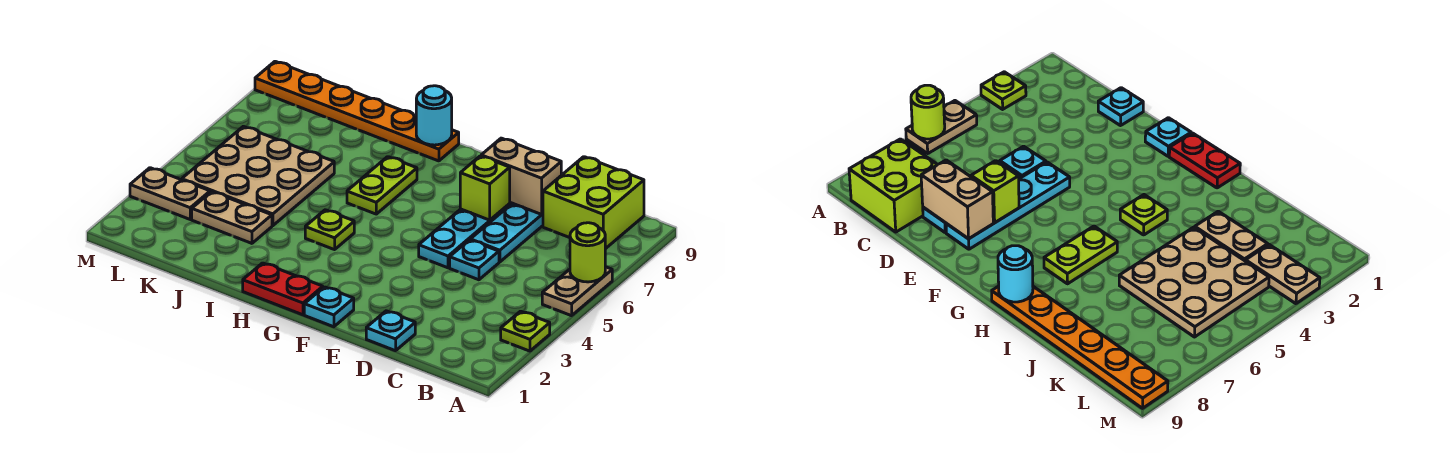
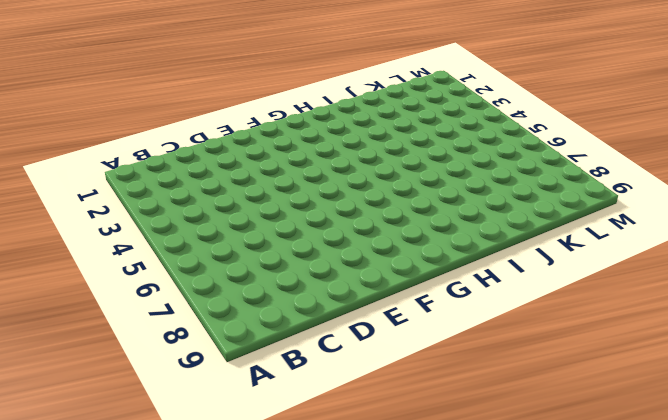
none -> lime plate A3 level 1
none -> tan plate A5:A6 level 1
none -> lime brick B8:C9 level 1

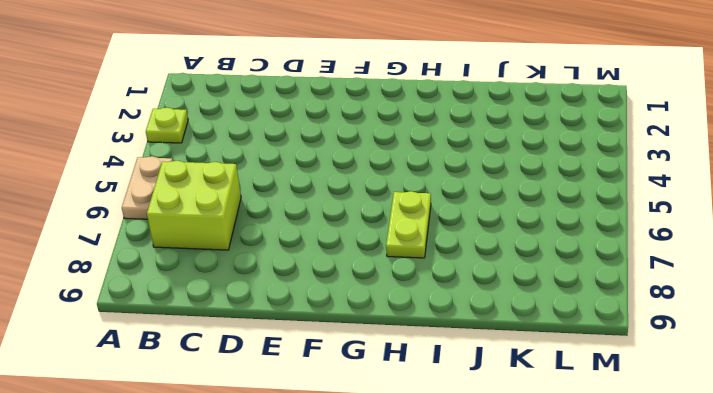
lime brick B6:C7 level 1 -> lime brick B8:C9 level 1
none -> cyan plate D1 level 1
none -> cyan plate D5 level 1
none -> cyan plate D6:D8 level 1

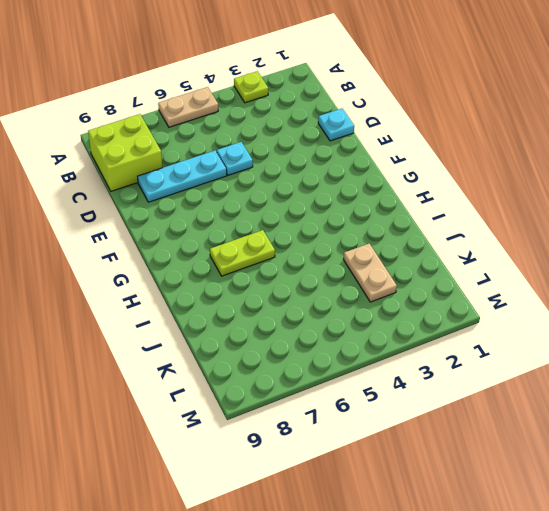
none -> cyan plate E5:E8 level 1
none -> cyan plate F1 level 1
none -> red plate G1:H1 level 1

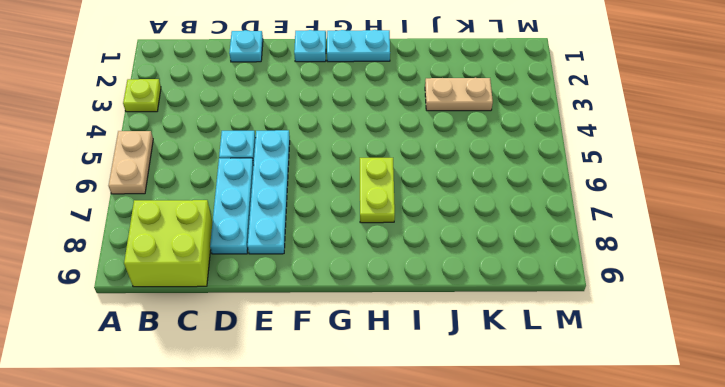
cyan plate G1:H1 level 1 -> red plate G1:H1 level 1
none -> lime plate H4 level 1
none -> orange plate H9:M9 level 1
none -> tan plate J4:L6 level 1

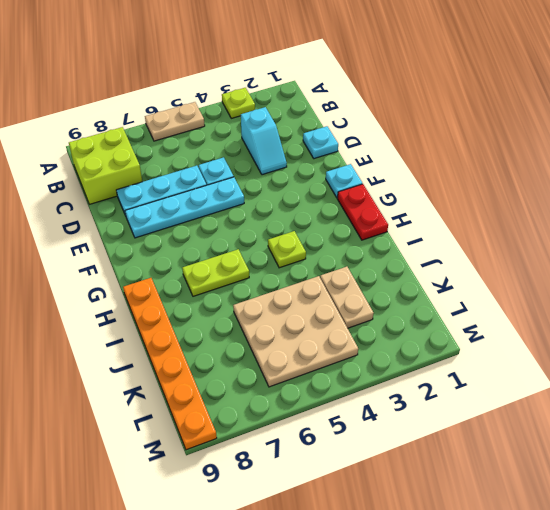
cyan slope C3:D3 level 1 top C -> none
none -> tan plate L3:M3 level 1
none -> lime round brick A6 level 2
none -> tan brick D8:E8 level 2

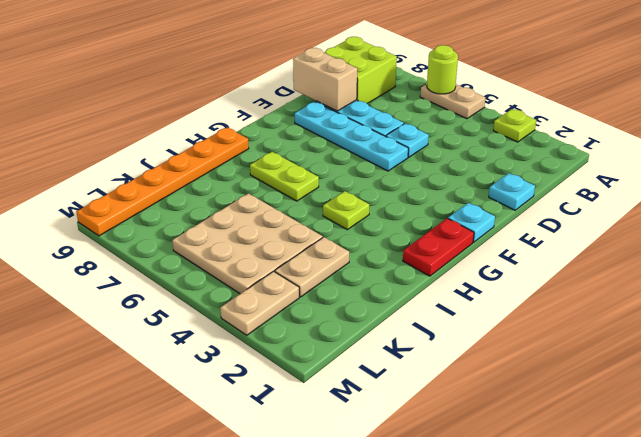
tan brick D8:D9 level 2 -> tan brick D8:E8 level 2
none -> lime brick E7 level 2
none -> cyan round brick H9 level 2

